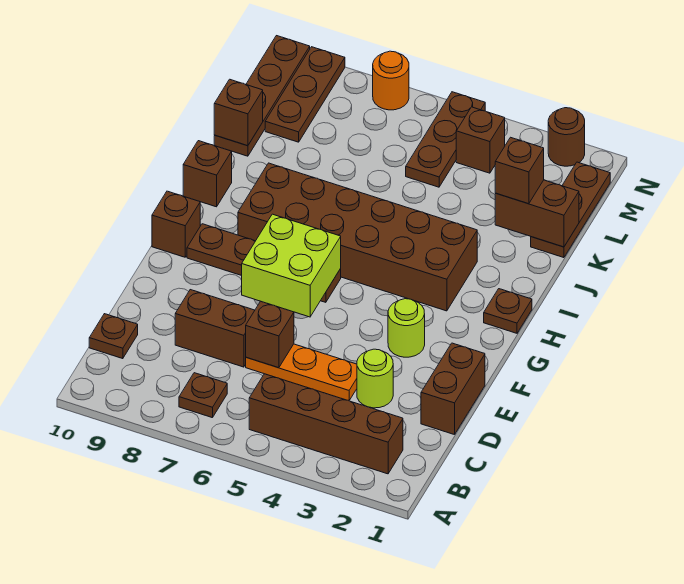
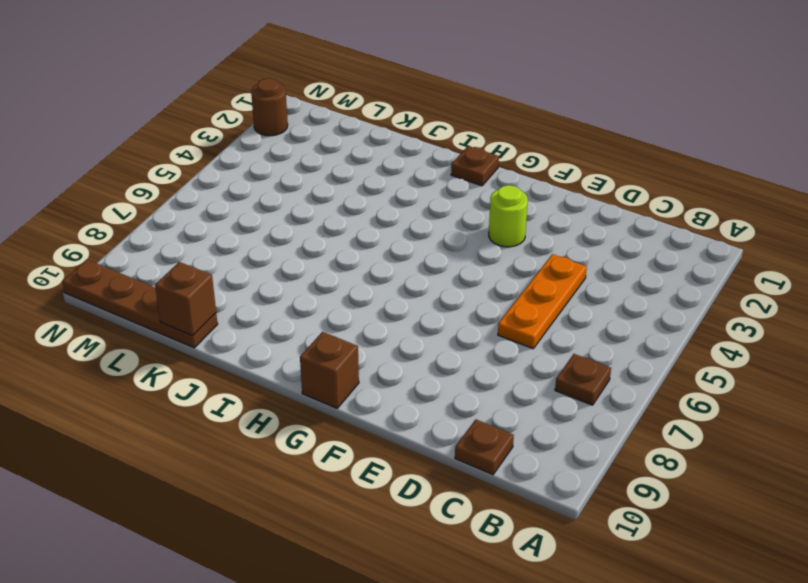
none -> brown brick B2:B5 level 1
none -> brown brick D1:E1 level 1
none -> lime round brick D3 level 1

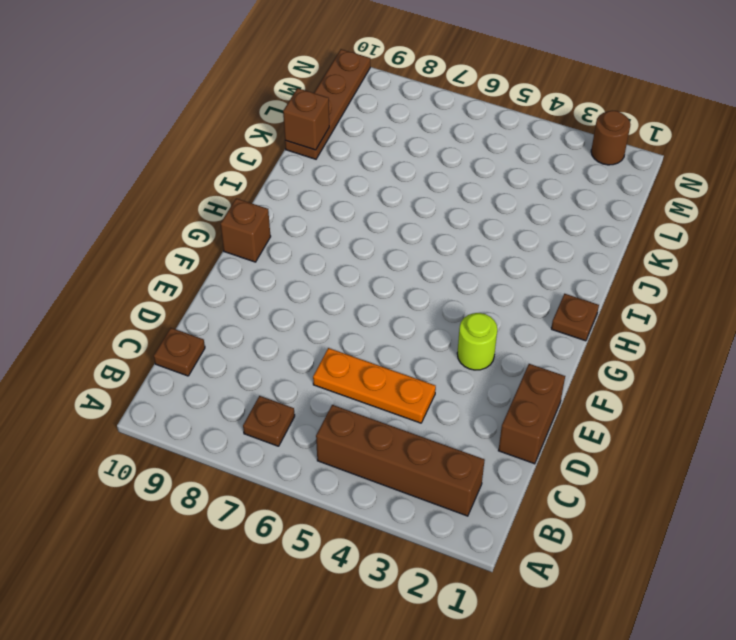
none -> lime round brick D3 level 1
none -> brown brick D7:D8 level 1
none -> brown plate G6:G9 level 1

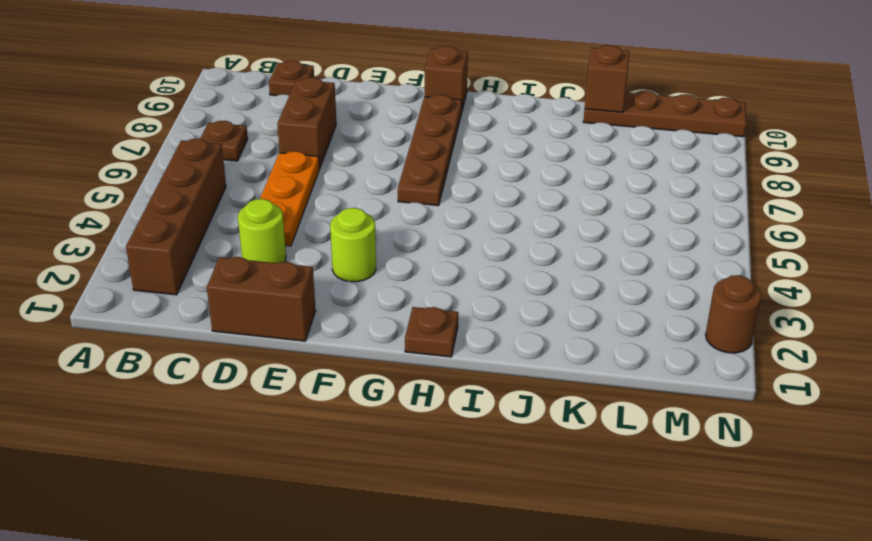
none -> brown brick H3:I8 level 1
none -> brown brick I10 level 1
none -> brown plate K1:M1 level 1

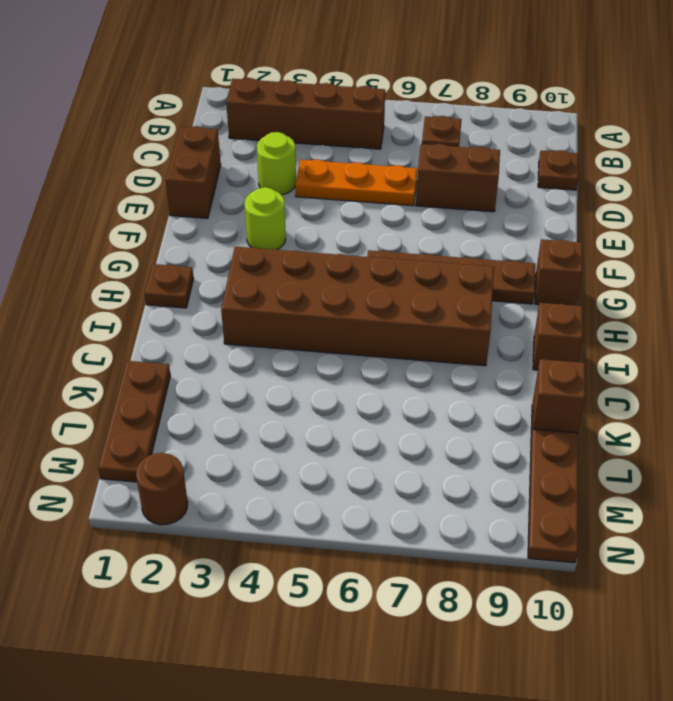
none -> brown plate L5:N5 level 1
none -> brown plate L9:N9 level 1
none -> brown brick M4 level 1

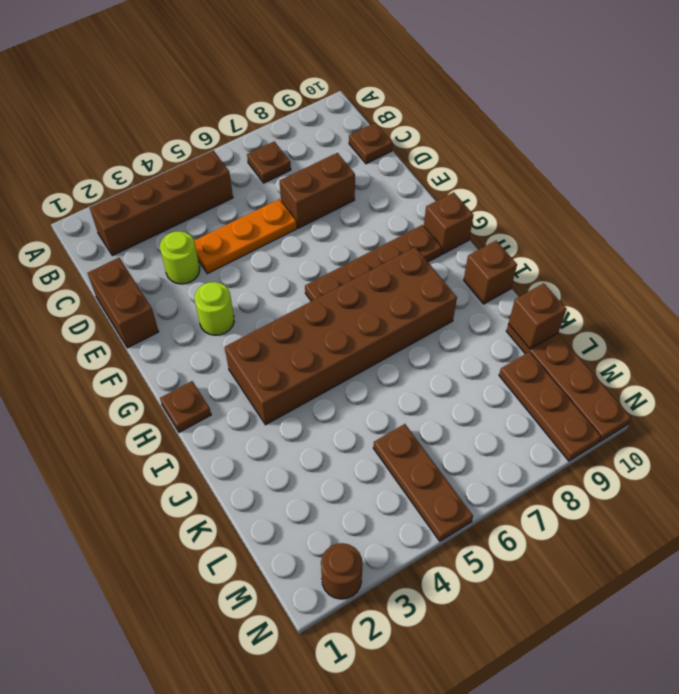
none -> brown plate K1:M1 level 1
none -> brown brick M4 level 1
none -> orange round brick N7 level 1

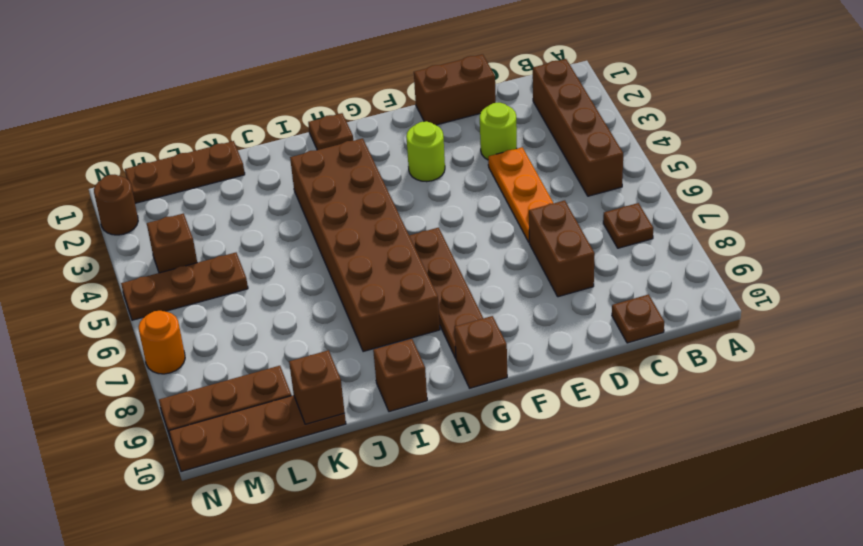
none -> brown brick D6 level 2
none -> lime brick F6:G7 level 2
none -> brown brick K1:K2 level 2

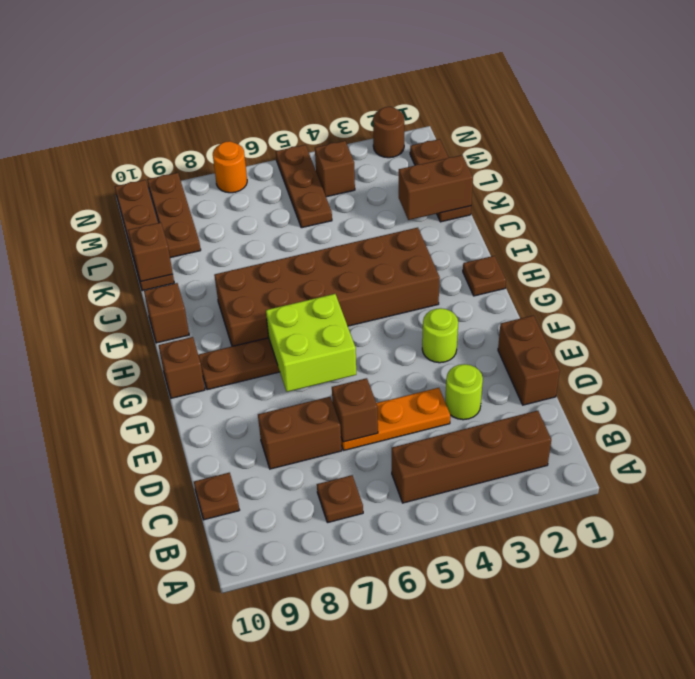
none -> brown brick K2 level 3

